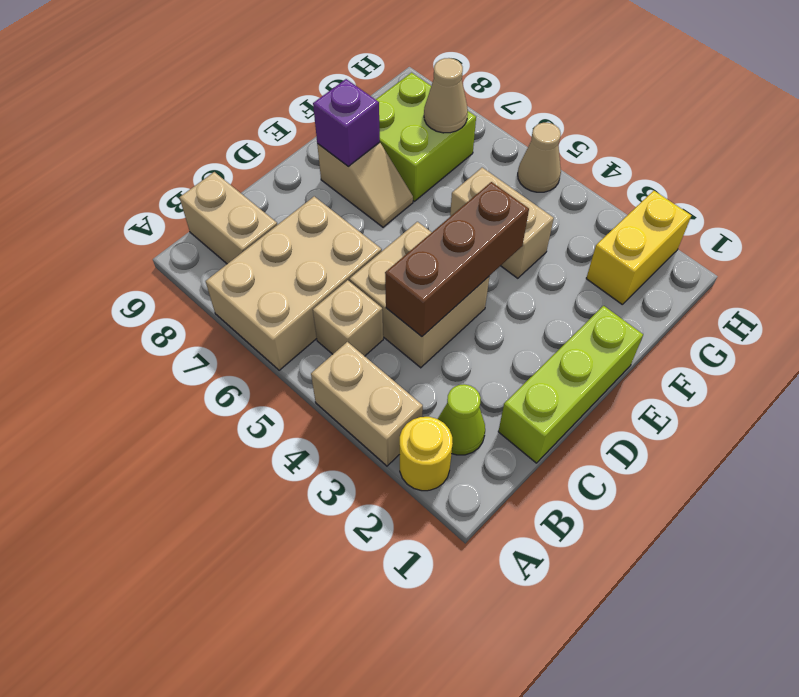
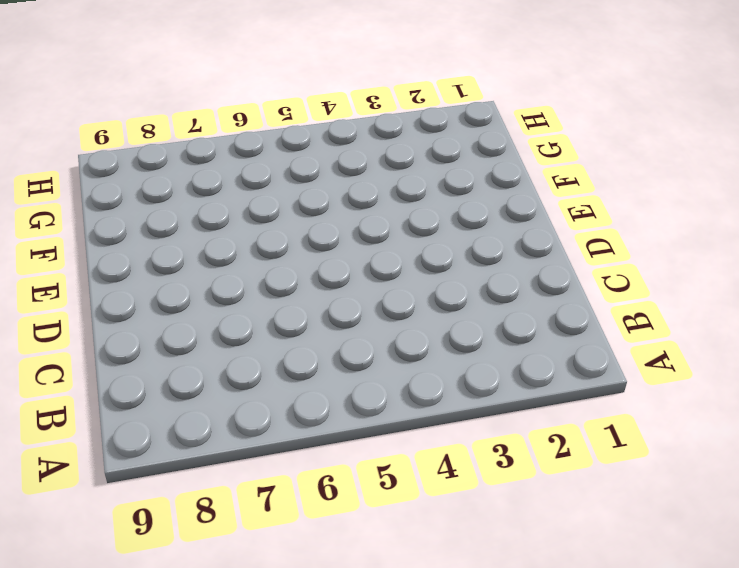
none -> yellow round brick A2 level 1
none -> tan brick A3:A4 level 1
none -> tan brick A6:C7 level 1

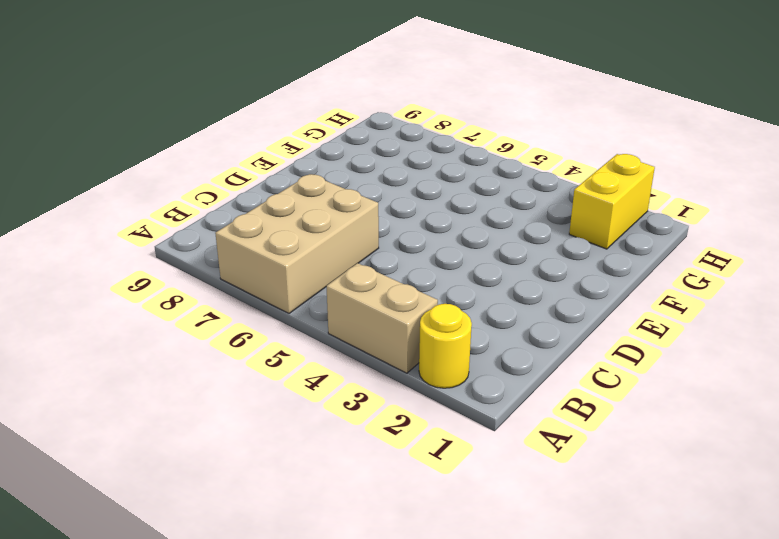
none -> lime cone B2 level 1
none -> tan brick B5 level 1
none -> tan brick B8:B9 level 1

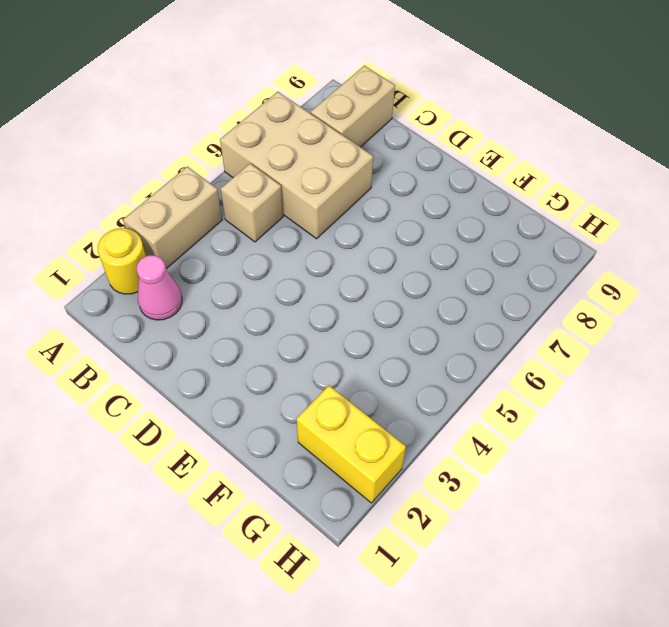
pink cone B2 level 1 -> lime cone B2 level 1
none -> lime brick C1:E1 level 1
none -> tan brick C4:D5 level 1
none -> tan slope E7:E8 level 1 top 8

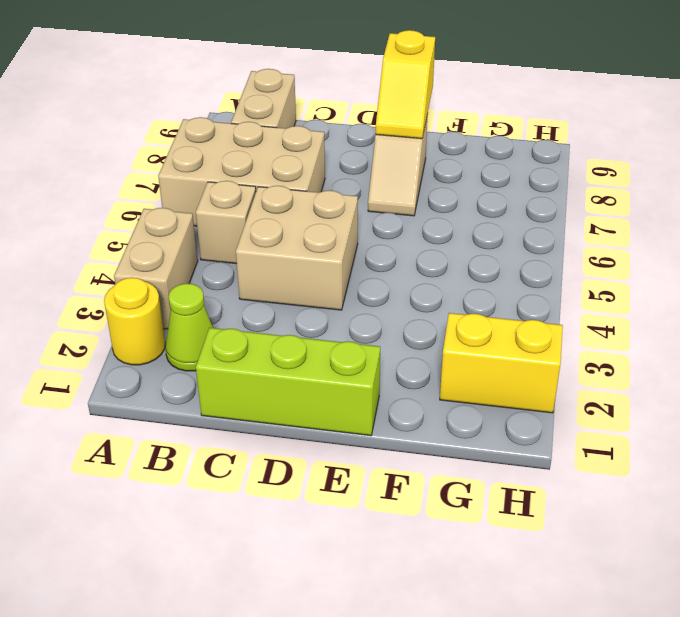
yellow slope E8:E9 level 2 top 9 -> purple brick E8 level 2
none -> tan brick F4:F5 level 1
none -> lime brick F7:G8 level 1
none -> tan cone H5 level 1

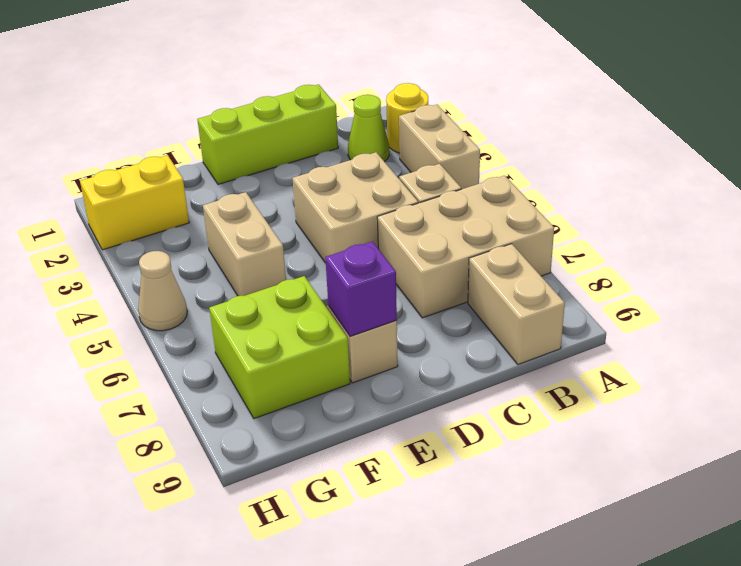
none -> brown brick C4:E4 level 2
none -> tan cone G7 level 2

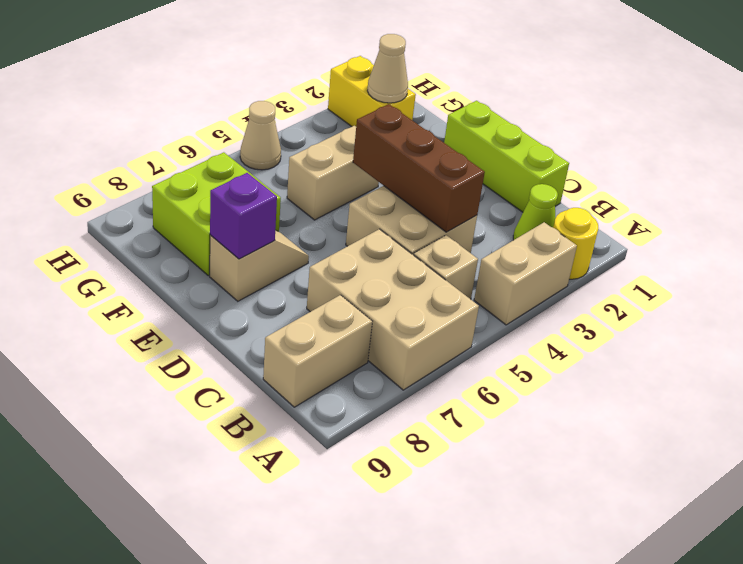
tan cone G2 level 2 -> tan cone G7 level 2

